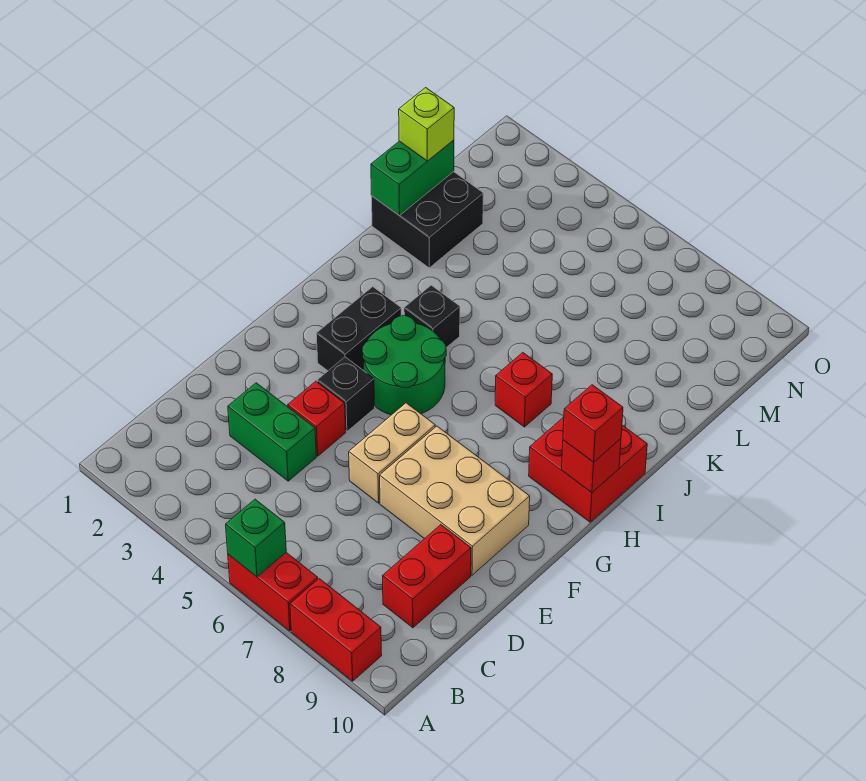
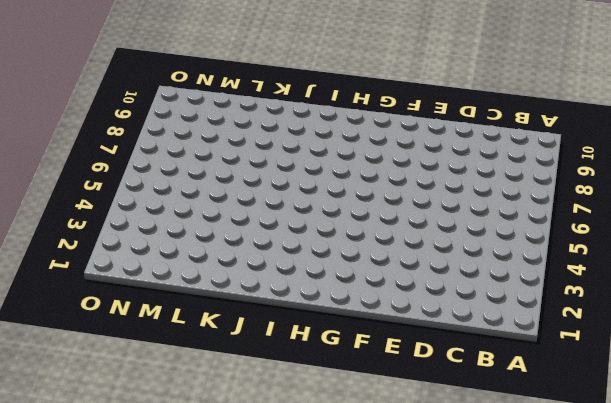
none -> red brick A6:A7 level 1
none -> red brick A8:A9 level 1
none -> red brick C9:D9 level 1

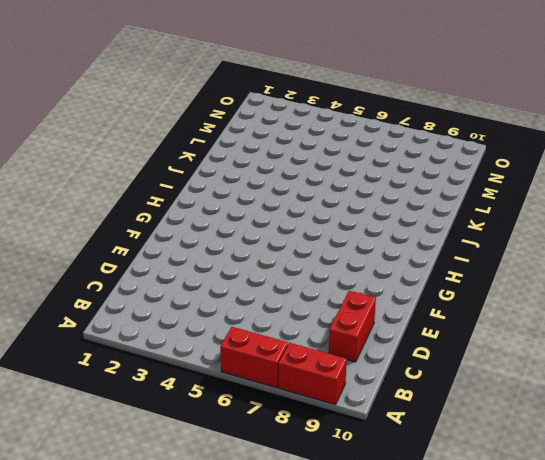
none -> green brick D3:D4 level 1
none -> red brick E4 level 1
none -> tan brick E6:F6 level 1

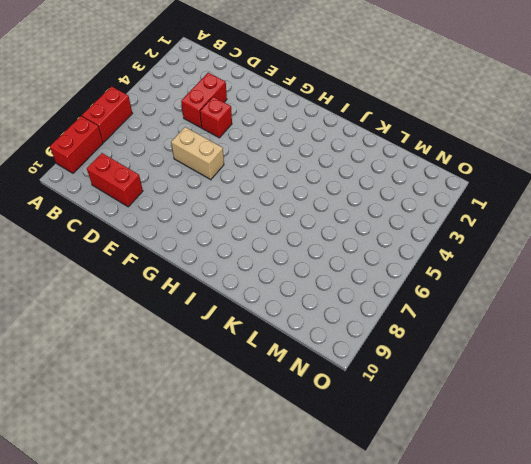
red brick D3:D4 level 1 -> green brick D3:D4 level 1
none -> tan brick E7:F9 level 1
none -> black brick F4 level 1
none -> black brick G3:H3 level 1

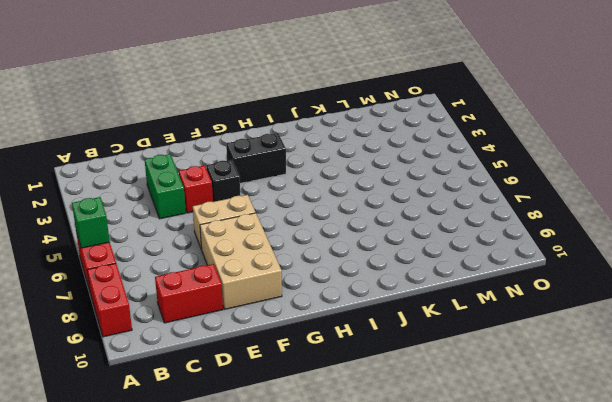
none -> green round brick G4:H5 level 1
none -> red brick H9:I10 level 1
none -> black brick I4 level 1

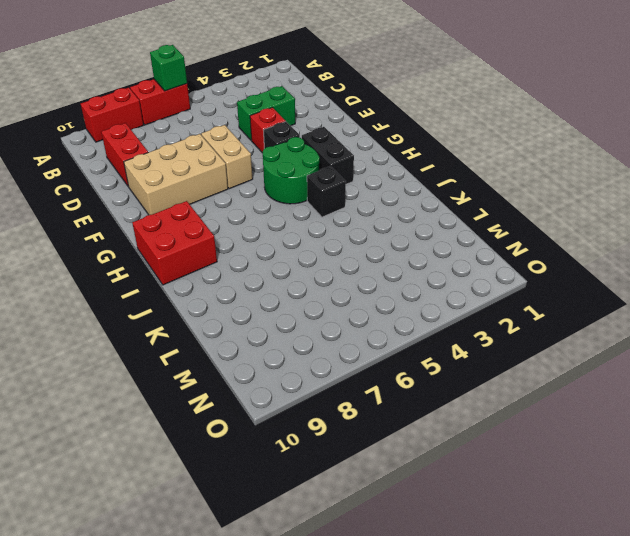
none -> red brick I7 level 1
none -> black brick K1:L2 level 1
none -> red brick H10 level 2

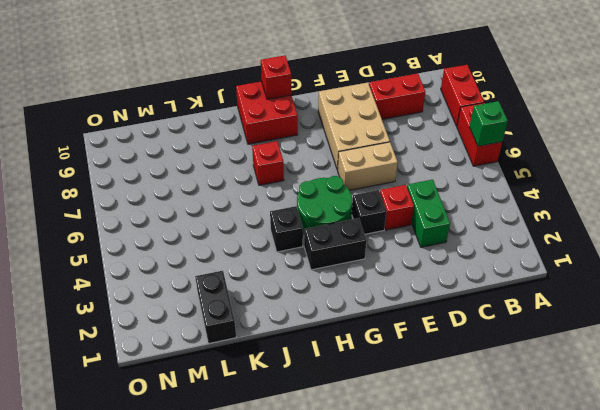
black brick L1:L2 level 1 -> black brick K1:L2 level 1
none -> green brick K1:L1 level 2
none -> red brick H10 level 3
none -> lime brick L1 level 3

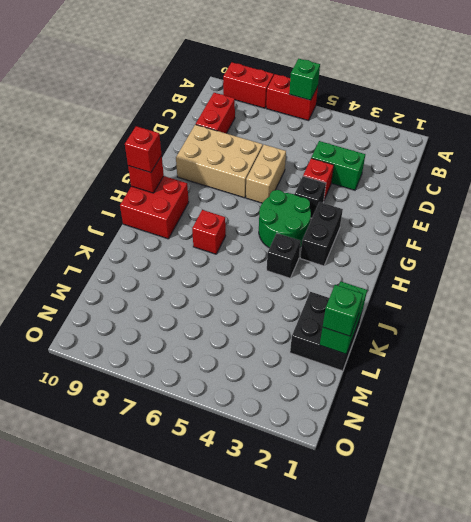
green brick L1 level 3 -> lime brick L1 level 3

